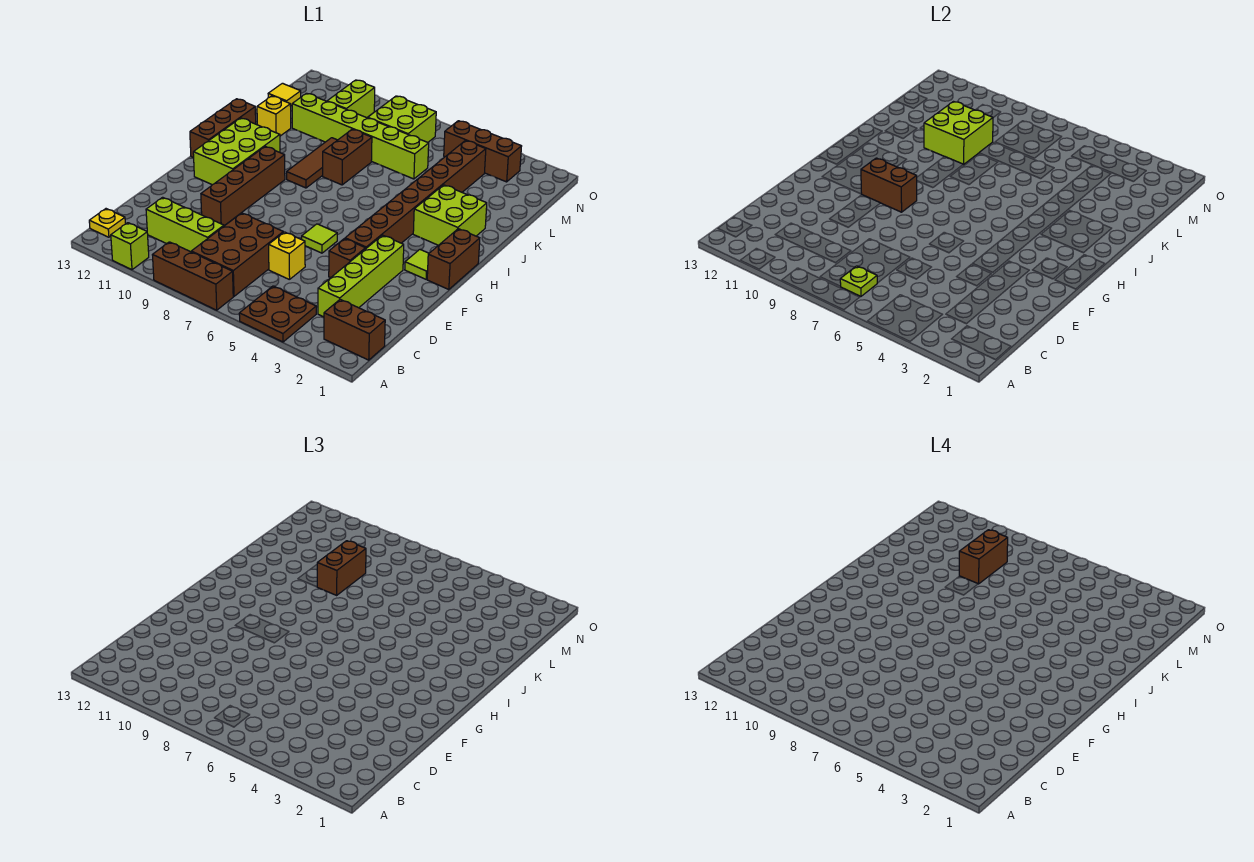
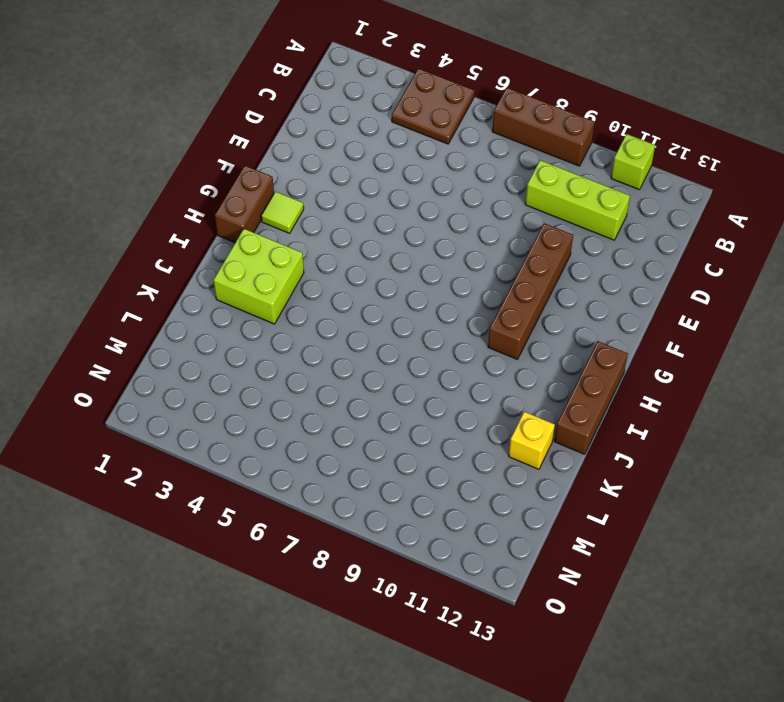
none -> brown brick B1:B2 level 1
none -> brown brick B7:D8 level 1
none -> yellow plate B13 level 1
none -> lime brick C3:F3 level 1

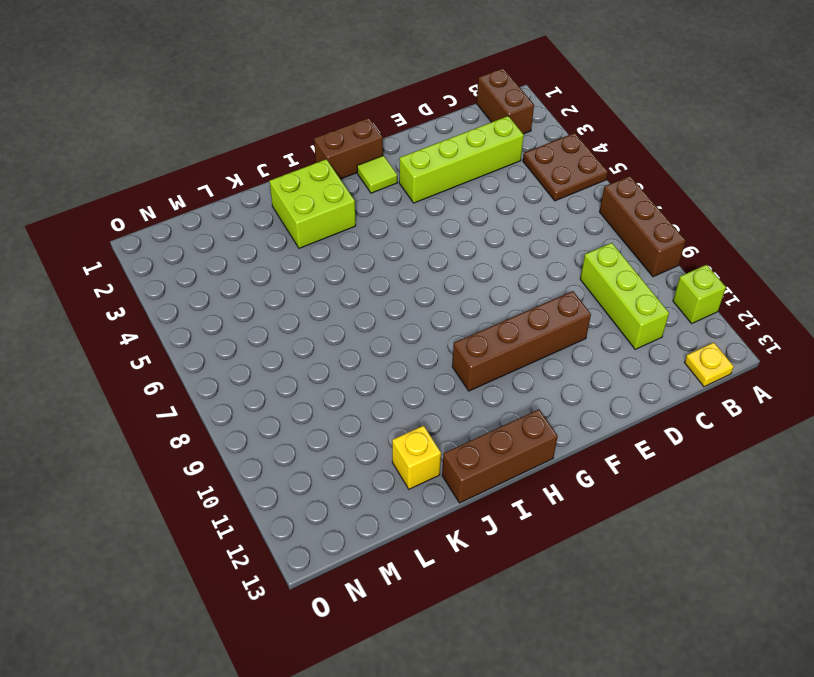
none -> brown brick B7:D8 level 1
none -> yellow brick D6 level 1
none -> brown brick E4 level 1
none -> brown brick F4:M4 level 1

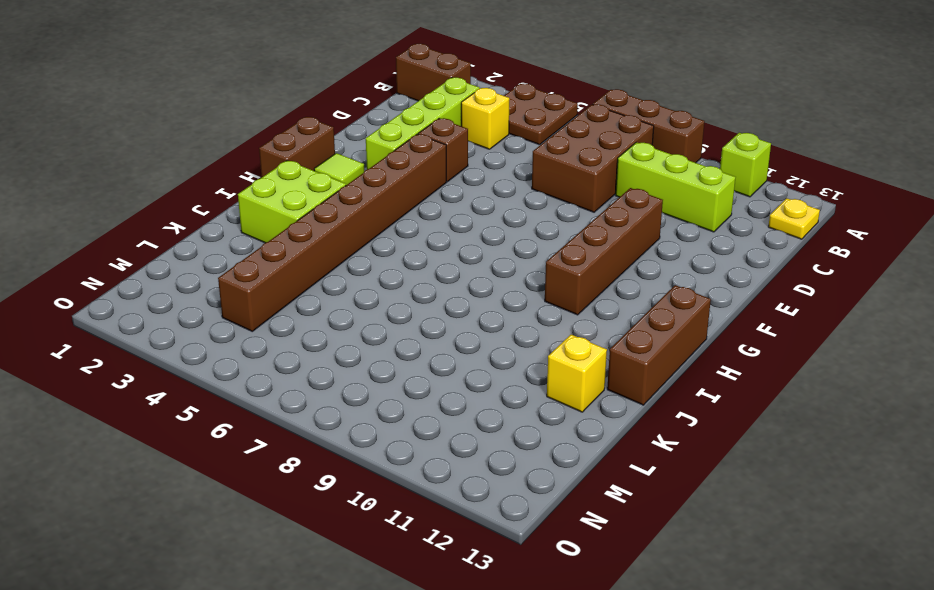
yellow brick C4 level 1 -> yellow brick D6 level 1
none -> lime tile F6 level 1
none -> lime brick G11:I12 level 1
none -> brown tile I9:K9 level 1
none -> brown brick J8:K8 level 1

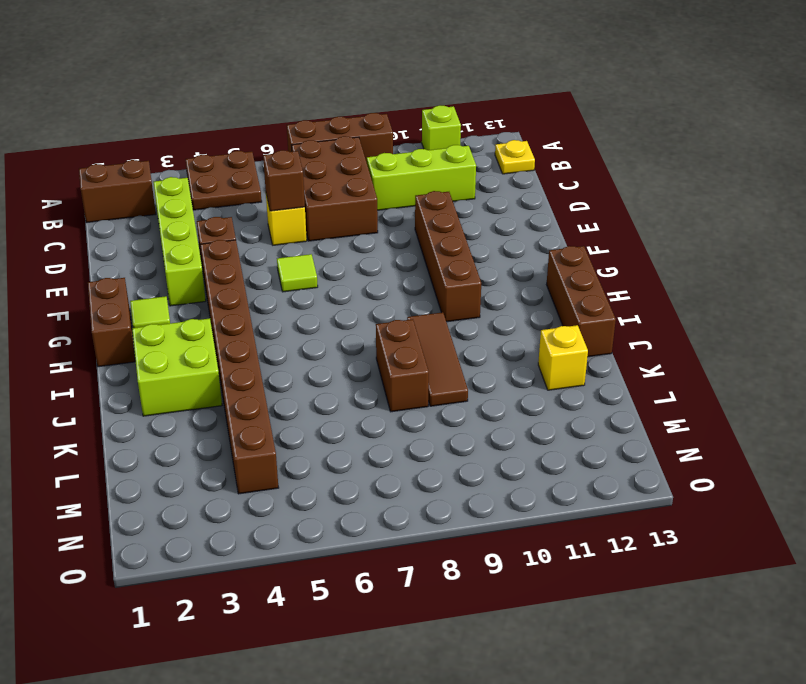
brown brick D6 level 2 -> none
none -> lime brick G11:I12 level 1
none -> lime brick L6:L11 level 1
none -> lime brick M7:N8 level 1
none -> lime brick M10:N10 level 1

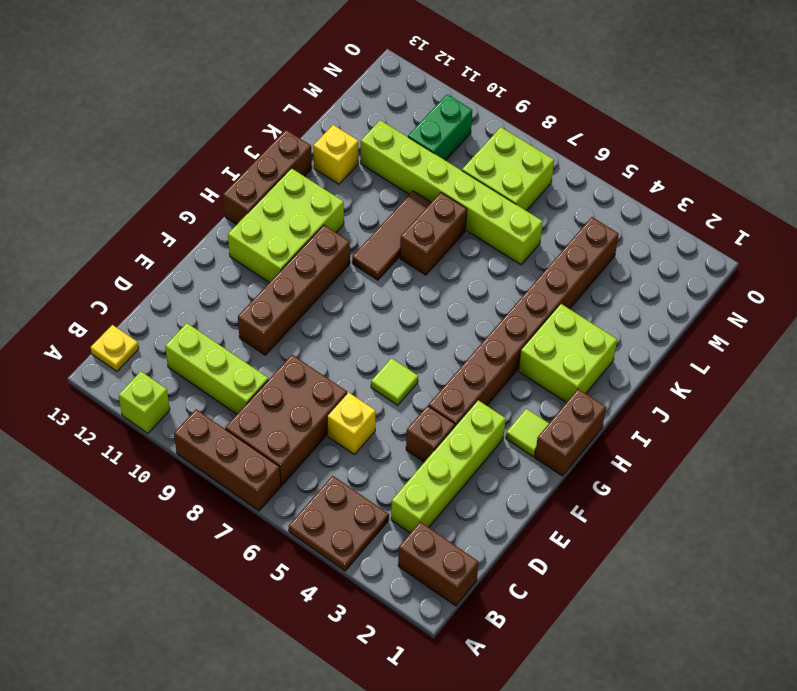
green brick M10:N10 level 1 -> lime brick M10:N10 level 1
none -> yellow tile M13 level 1
none -> brown brick N3:N5 level 1
none -> lime plate B7 level 2
none -> brown brick G9:G10 level 2

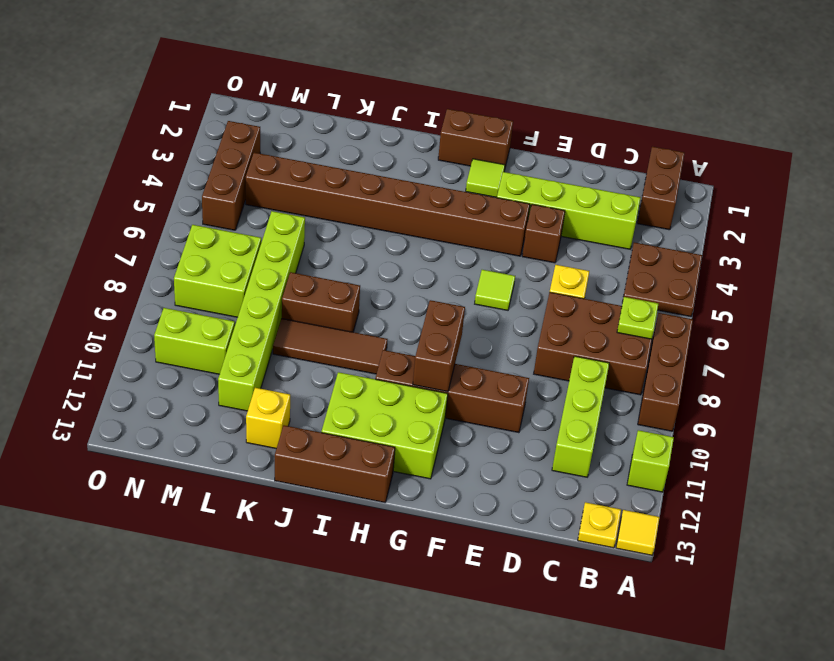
yellow tile A13 level 1 -> yellow tile M13 level 1
none -> lime brick I2:J3 level 1
none -> lime brick K9:L10 level 2
none -> brown brick K9:L9 level 3
none -> brown brick L9:M9 level 4

